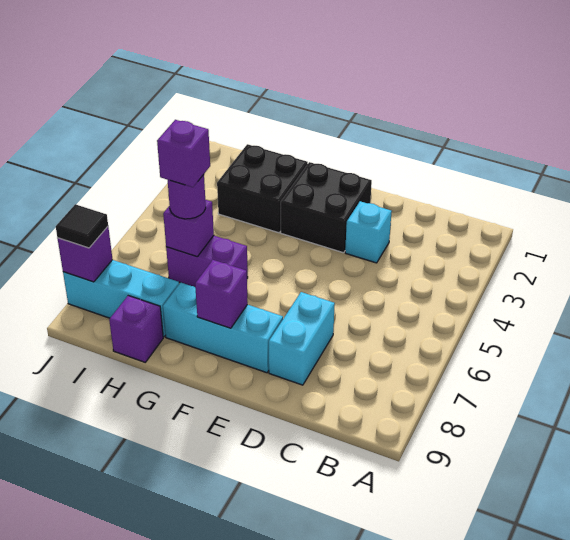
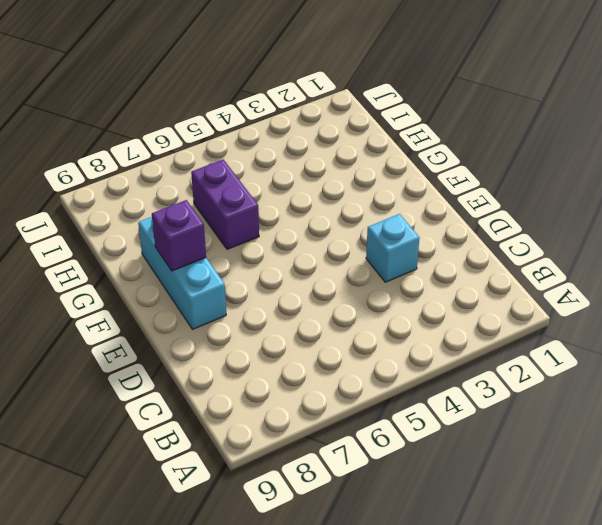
none -> cyan brick D7:D8 level 1
none -> black brick E2:F3 level 1
none -> black brick G2:H3 level 1

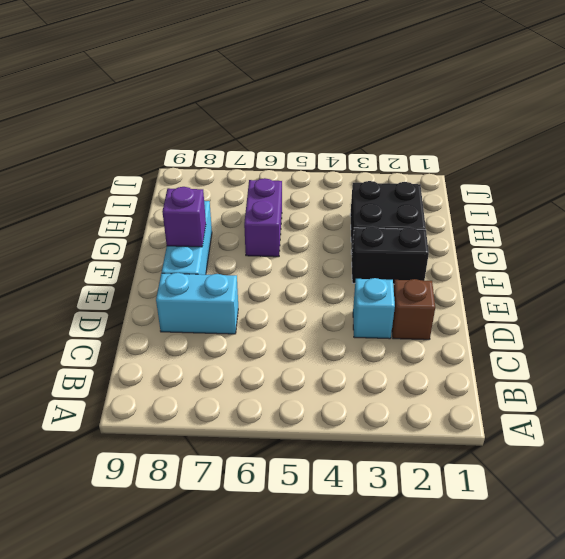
brown brick D2 level 1 -> none
black brick F2:F3 level 1 -> black brick E2:F3 level 1
none -> cyan brick H8:J8 level 1
none -> purple brick H9 level 1
none -> purple brick H6 level 2

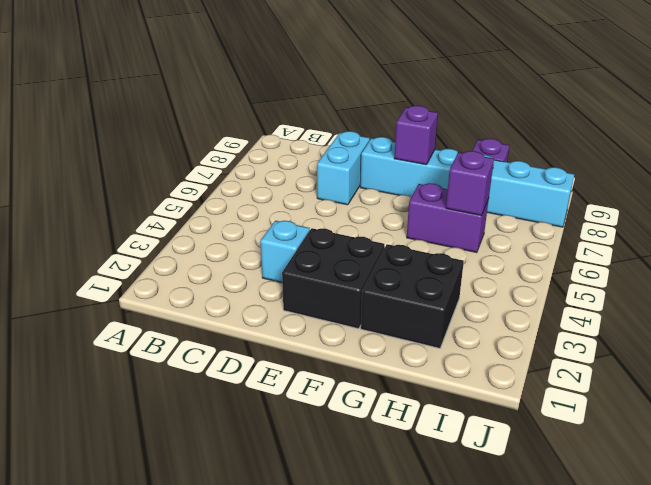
none -> purple brick J8 level 2
none -> purple round brick H6 level 3
none -> black tile J8 level 3

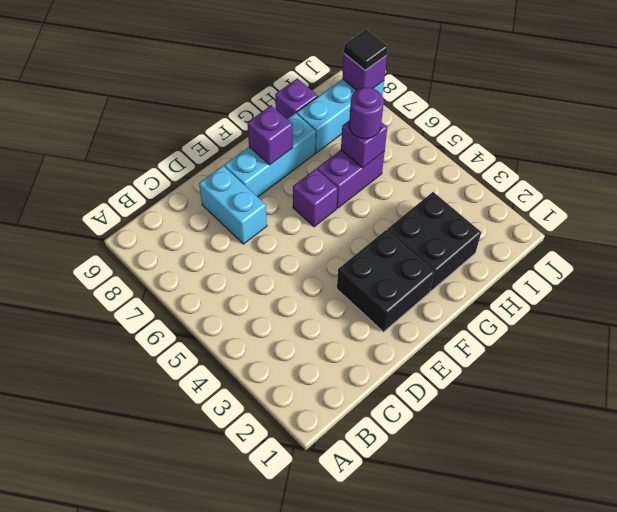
purple brick F6 level 1 -> purple brick H6 level 4
none -> cyan brick D3 level 1

